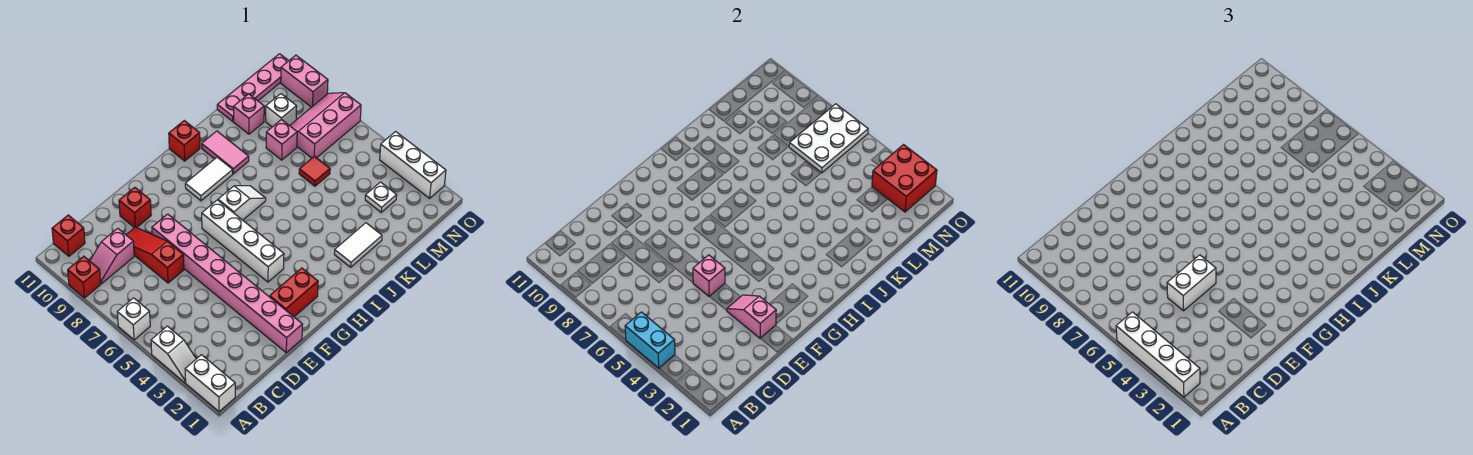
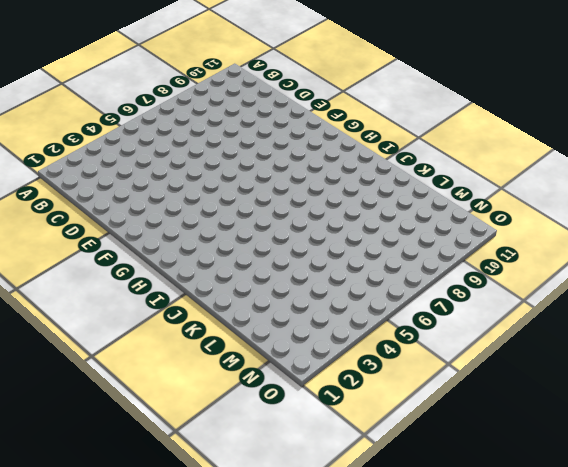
none -> white brick A1:A2 level 1
none -> white slope A3:A4 level 1 top 4
none -> white brick A6 level 1
none -> red brick A9 level 1

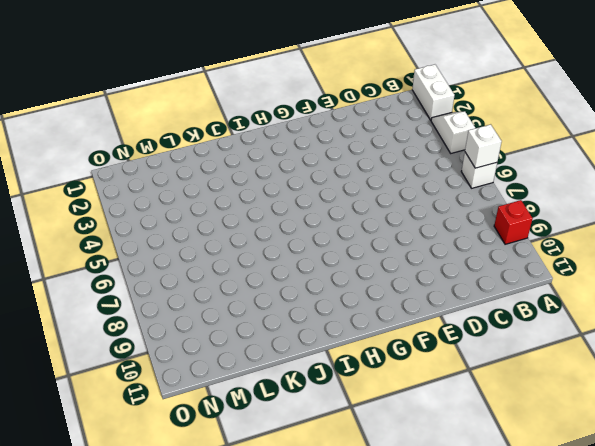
white brick A6 level 2 -> white brick M9 level 1
none -> pink slope B9:C9 level 1 top C
none -> red brick B11 level 1
none -> red slope D7:D9 level 1 top 7
none -> pink brick E1:E8 level 1

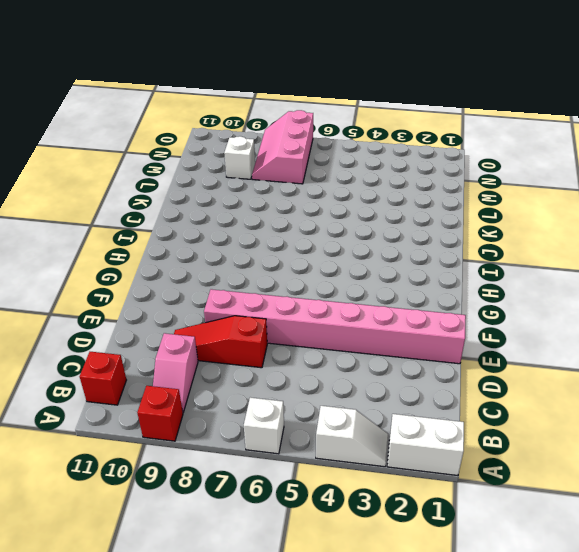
none -> red brick E10 level 1
none -> red brick F2:G2 level 1
none -> white brick G4:G7 level 1
none -> white slope H7:I7 level 1 top H

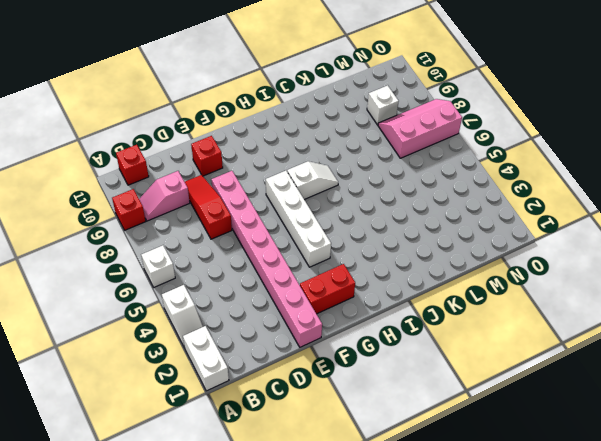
none -> white tile H9:I9 level 1
none -> red brick I11 level 1
none -> white tile J2:K2 level 1
none -> pink tile J9:J10 level 1

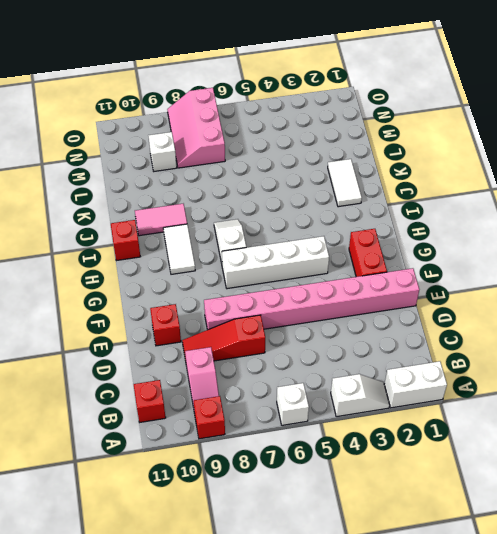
none -> red tile L6 level 1
none -> pink brick L8 level 1
none -> pink brick L10 level 1
none -> pink plate L11:O11 level 1

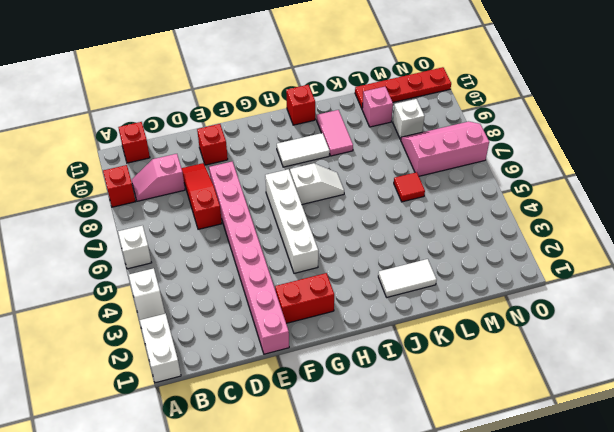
red plate L11:O11 level 1 -> pink plate L11:O11 level 1
none -> pink brick L8 level 1
none -> white plate M3 level 1
none -> white brick O2:O4 level 1
none -> pink brick O9:O10 level 1

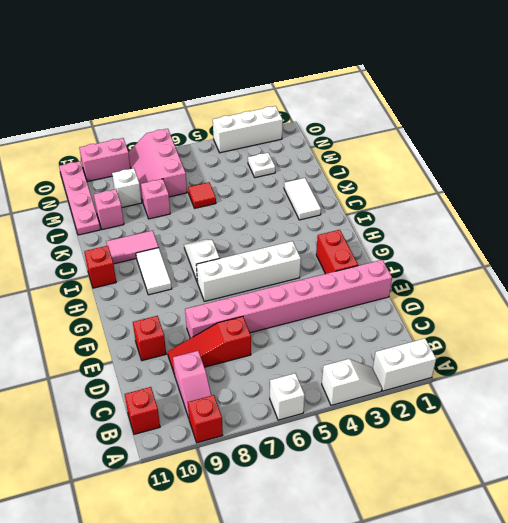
none -> cyan brick A4:A5 level 2
none -> pink slope E2:E3 level 2 top 2
none -> pink brick E5 level 2
none -> white plate M6:O7 level 2

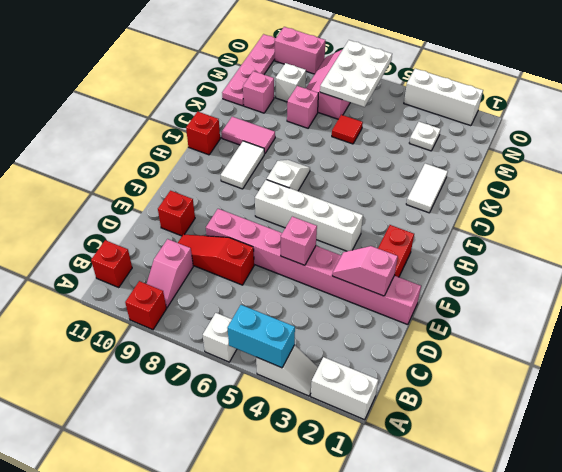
none -> red brick N2:O3 level 2
none -> white brick A2:A5 level 3
none -> white brick D5:E5 level 3

